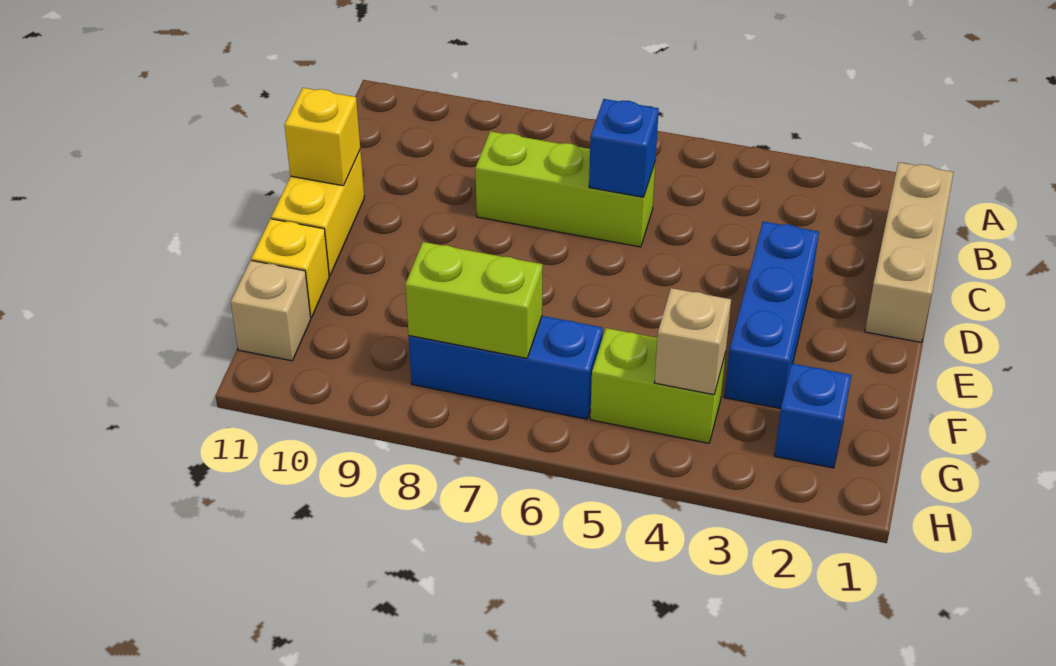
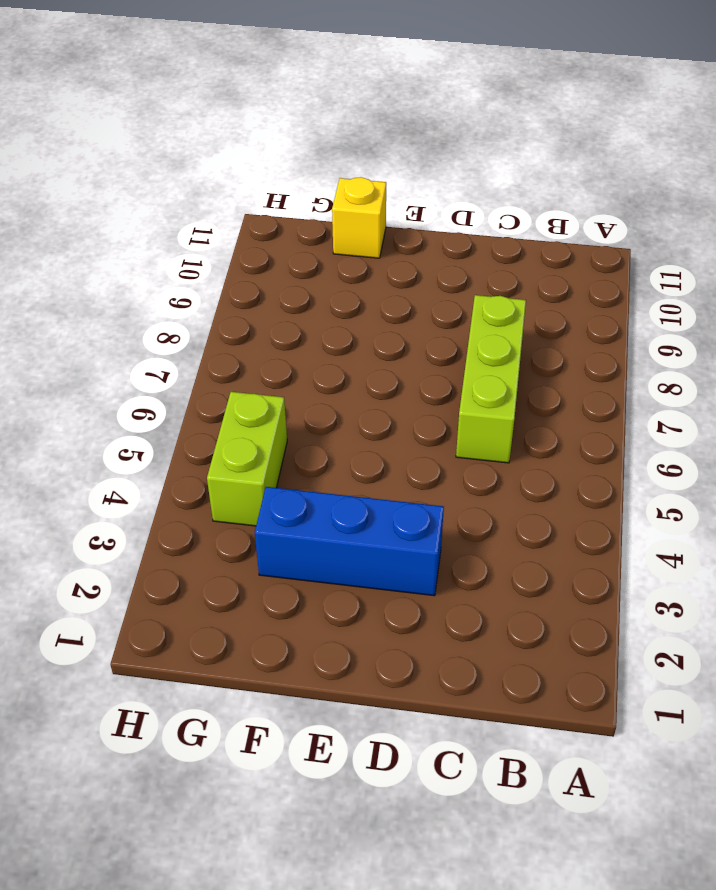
none -> tan brick B1:D1 level 1
none -> yellow brick D11:E11 level 1
none -> blue brick G2 level 1

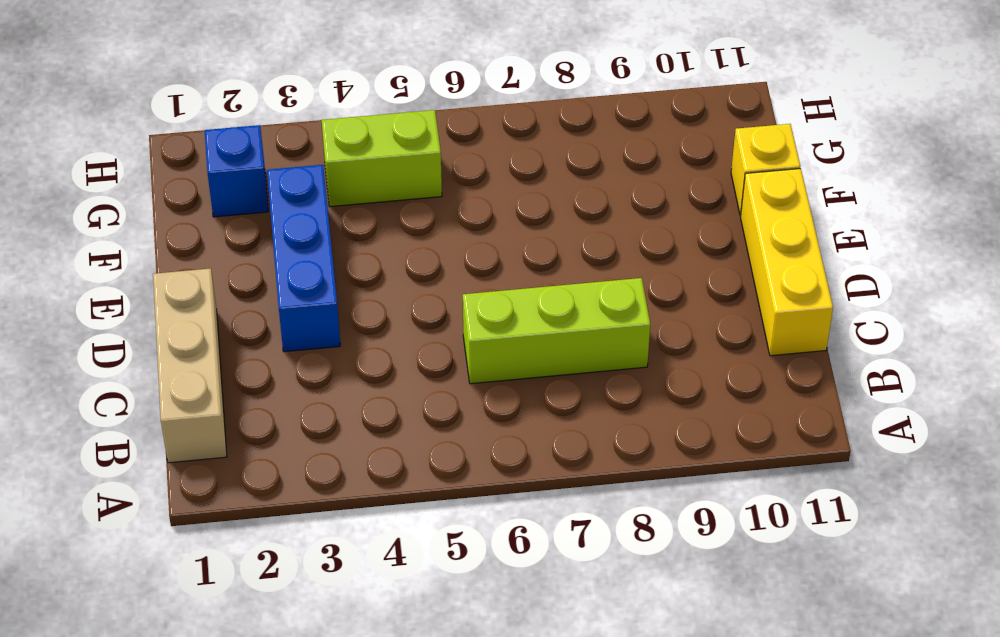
yellow brick C11:E11 level 1 -> yellow brick D11:E11 level 1
none -> blue brick G6:G8 level 1
none -> tan brick G11 level 1
none -> blue brick C6 level 2

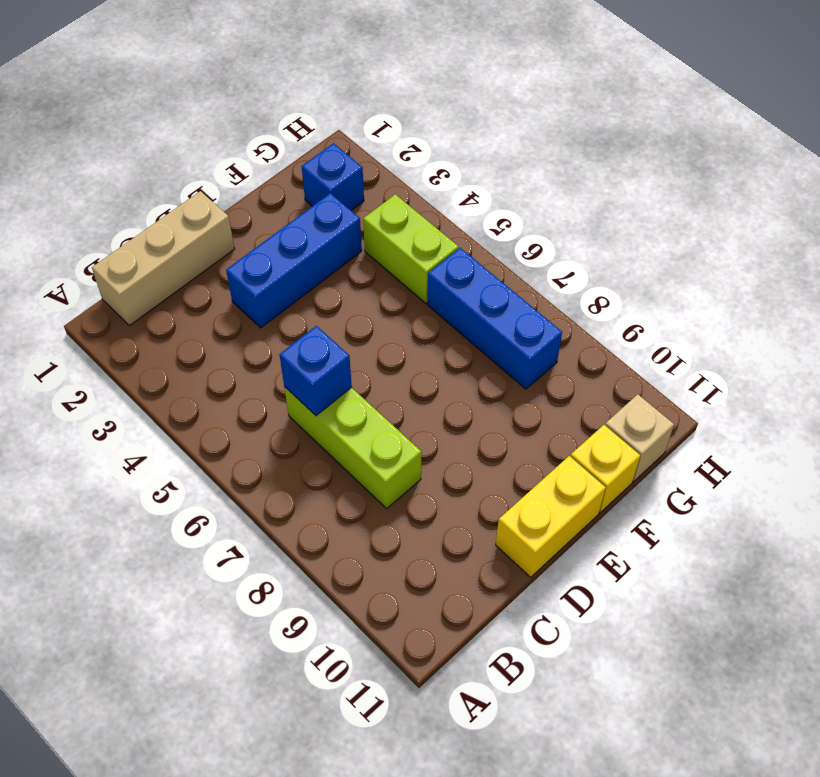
none -> yellow brick D11 level 2
none -> tan brick G4 level 2
none -> lime brick G7:G8 level 2

